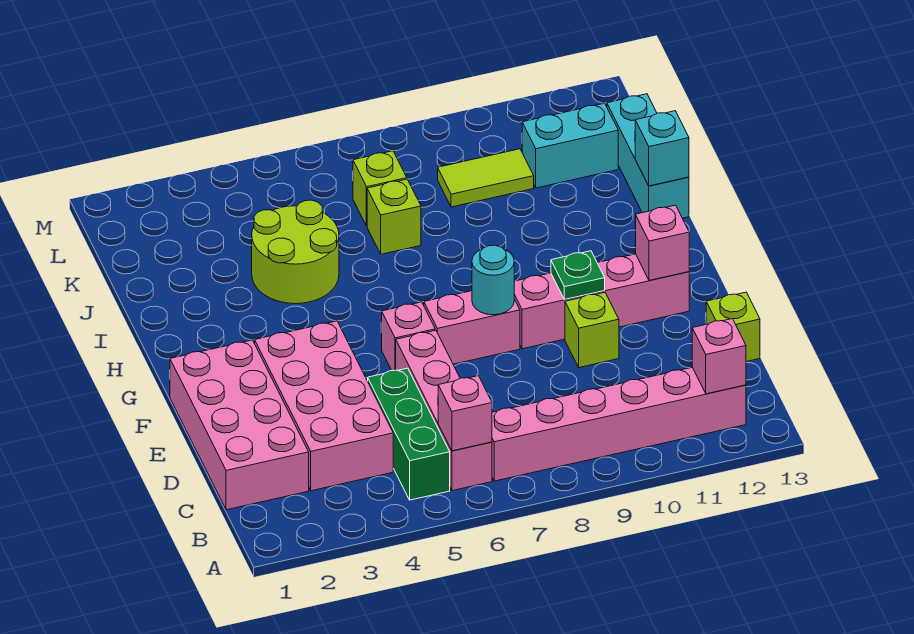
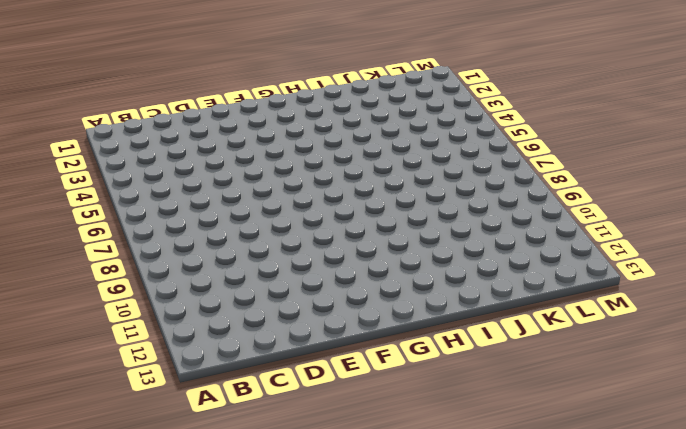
none -> green brick B5:D5 level 1
none -> pink brick B6:E6 level 1
none -> pink brick B7:B12 level 1

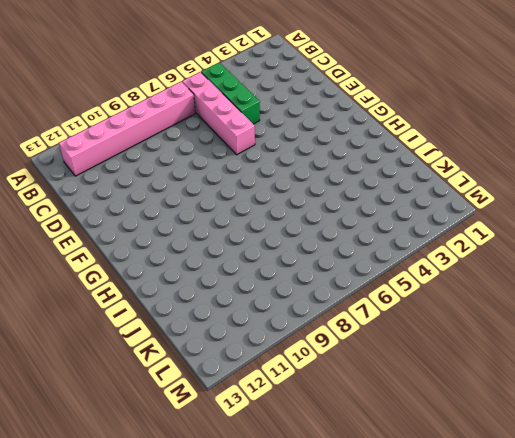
none -> pink brick C1:F2 level 1
none -> pink brick C3:F4 level 1
none -> lime brick D13 level 1

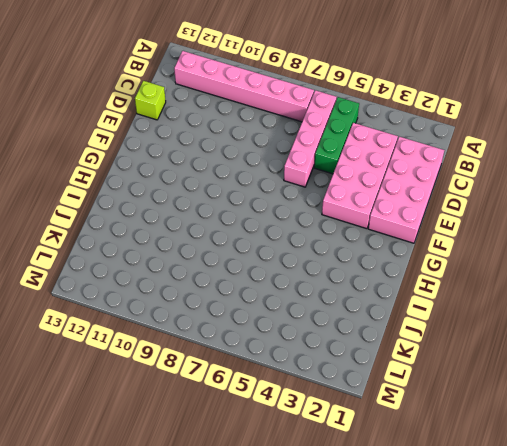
none -> lime brick E10 level 1
none -> pink brick F6 level 1
none -> pink brick F7:F8 level 1

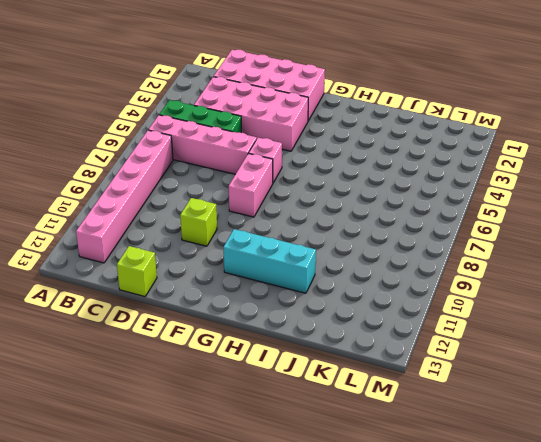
cyan brick G11:I11 level 1 -> cyan brick I13:K13 level 1
none -> pink brick F9:F12 level 1
none -> lime round brick I4:J5 level 1
none -> lime brick J7 level 1

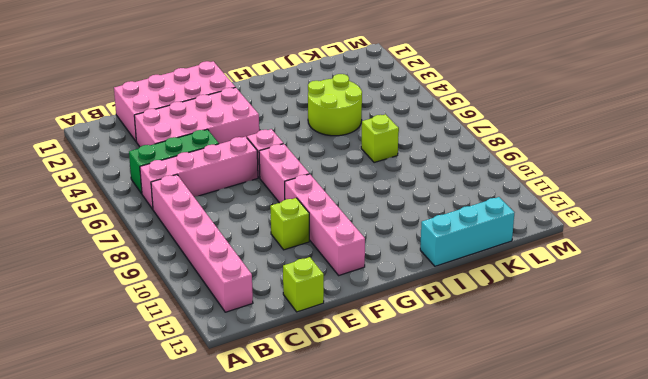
none -> lime brick K7 level 1
none -> lime tile K9:K10 level 1
none -> cyan brick K11:K12 level 1

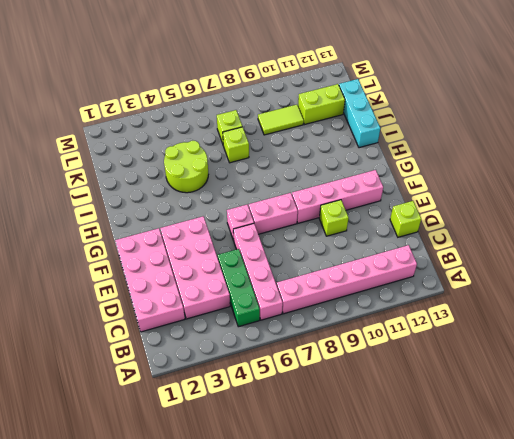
lime brick K11:K12 level 1 -> cyan brick K11:K12 level 1
none -> pink brick B6 level 2
none -> pink brick B12 level 2
none -> cyan round brick F8 level 2

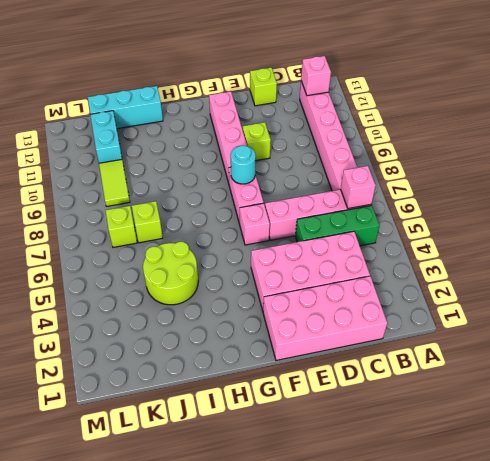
none -> green plate F10 level 2
none -> pink brick F12 level 2
none -> cyan brick I13 level 2

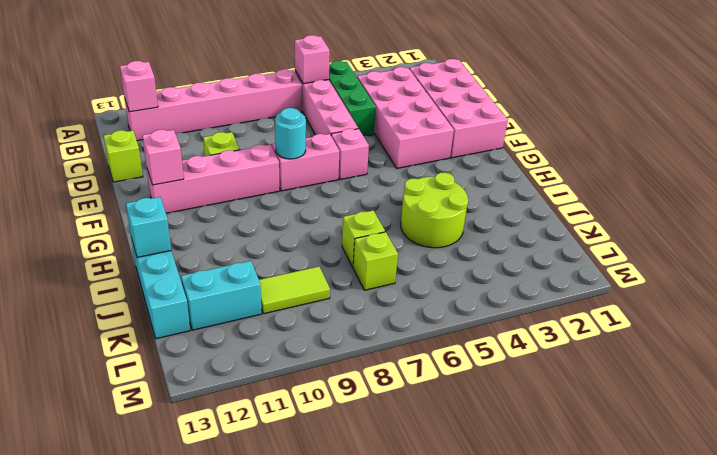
none -> green plate F10 level 2

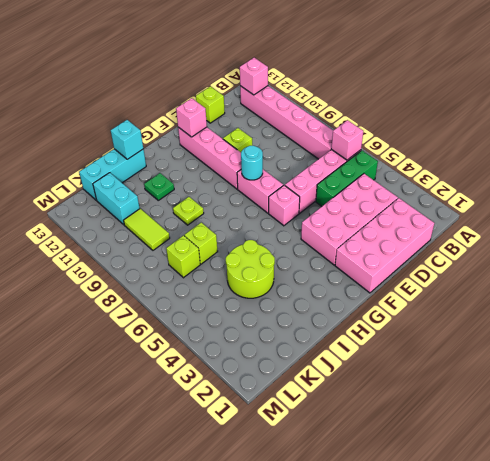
lime plate I9 level 1 -> none
green plate I11 level 1 -> green plate F10 level 2

